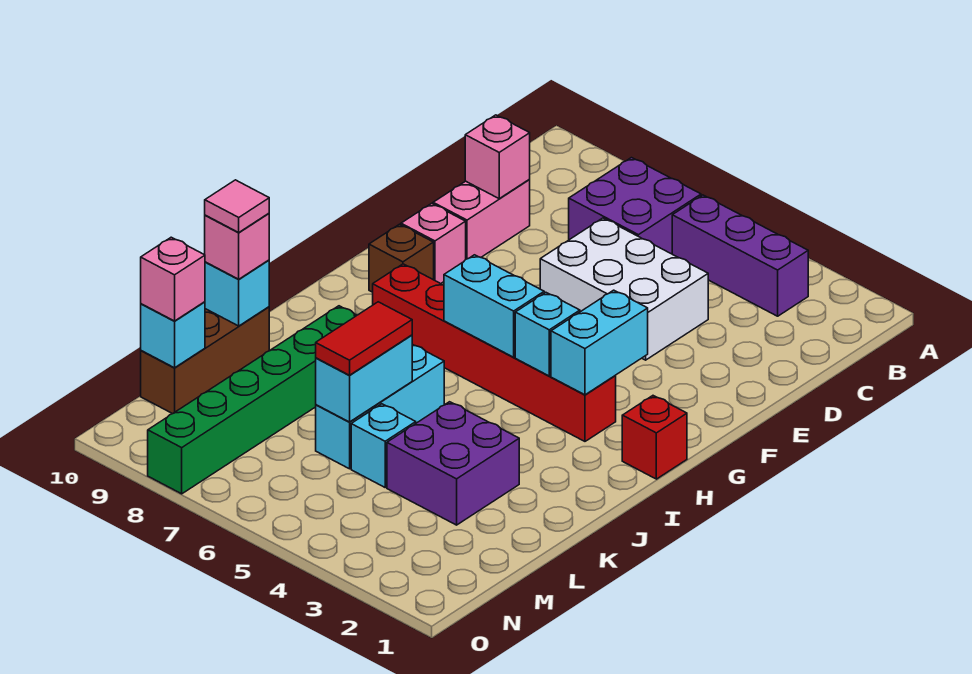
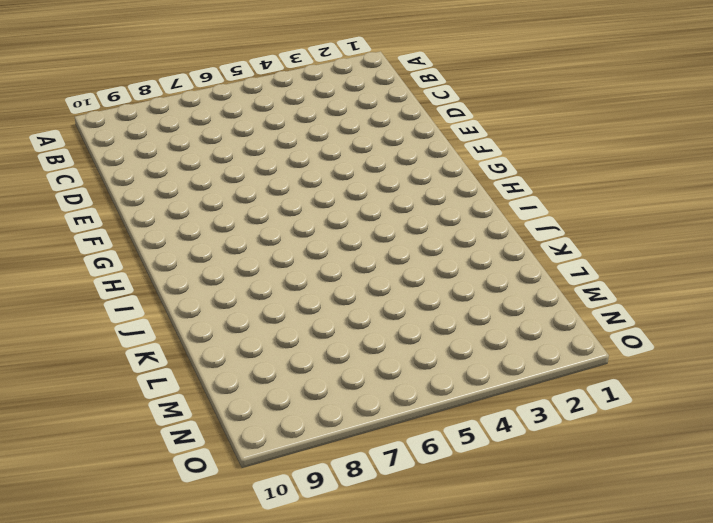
none -> purple brick B3:B5 level 1
none -> purple brick B6:C7 level 1
none -> white brick D4:E6 level 1

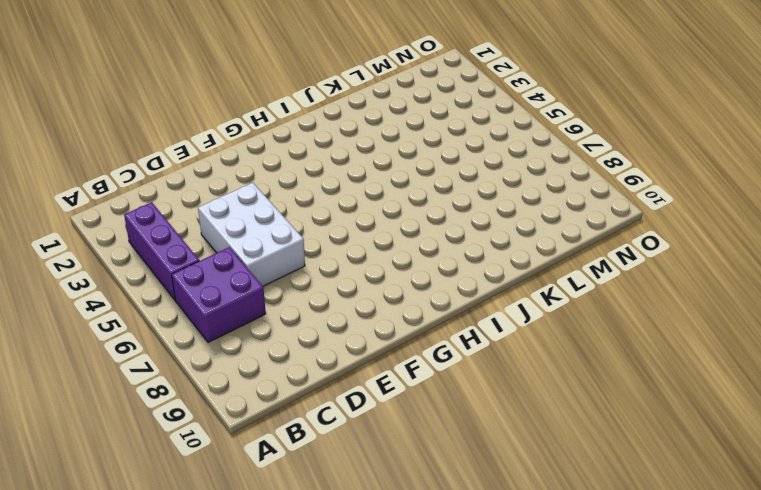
none -> pink brick D9:E9 level 1
none -> pink brick F9 level 1
none -> brown brick G9 level 1

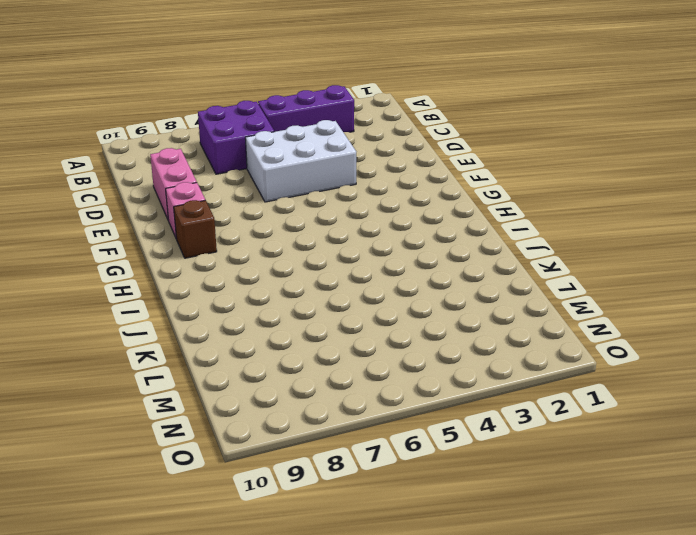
none -> red brick H1 level 1
none -> red brick H3:H8 level 1
none -> cyan brick J6:L6 level 1

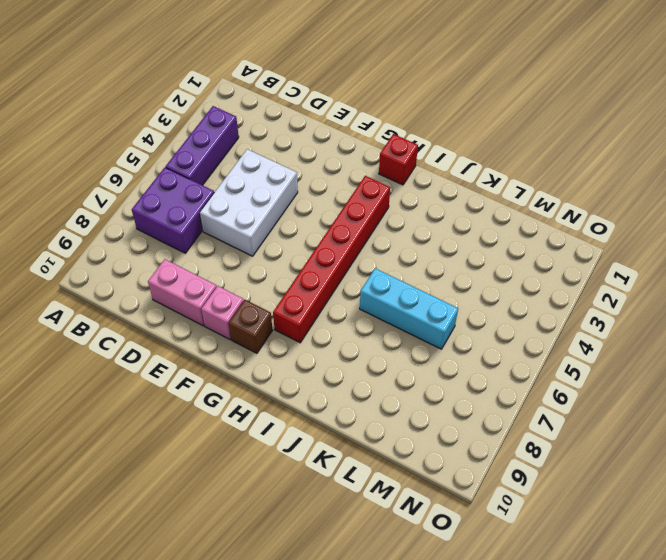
none -> green brick J8:O8 level 1
none -> purple brick K3:L4 level 1
none -> brown brick K10:M10 level 1

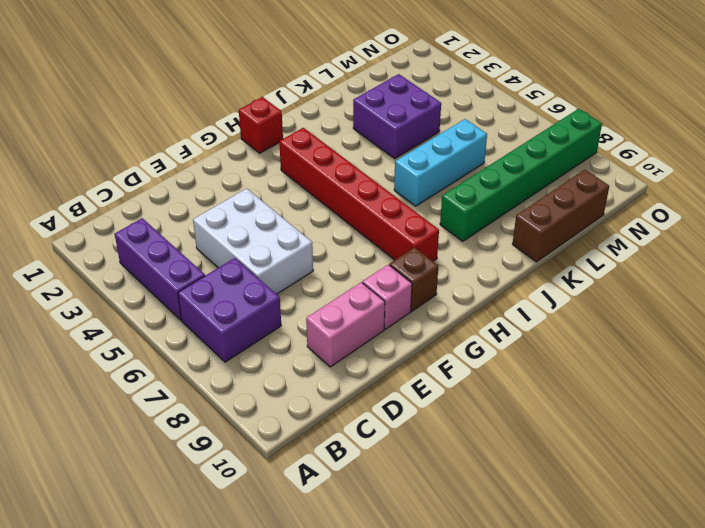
none -> cyan brick L5 level 1
none -> pink brick D9 level 2
none -> cyan brick G3:H3 level 2

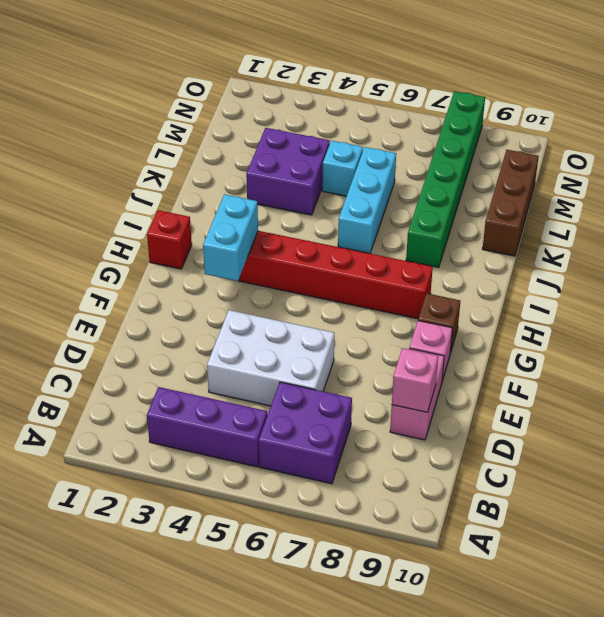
none -> cyan brick H4 level 2
none -> cyan brick H5:H6 level 2
none -> cyan brick K6:L6 level 2

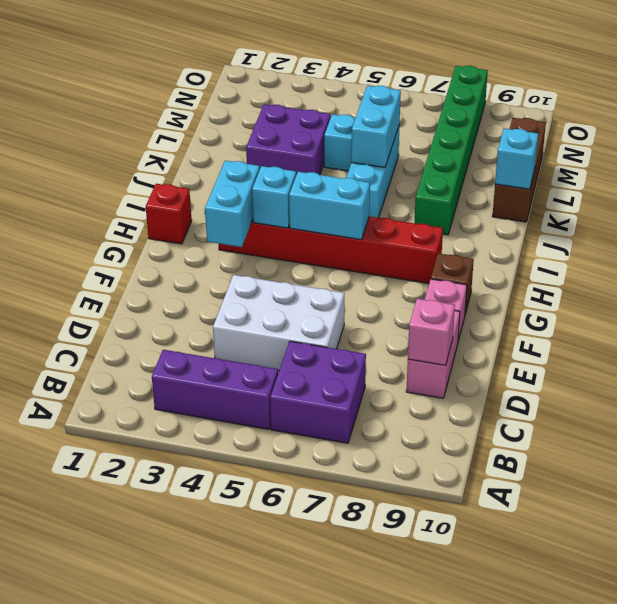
none -> cyan brick M10 level 2
none -> red tile K6:L6 level 3
none -> pink brick K10 level 3

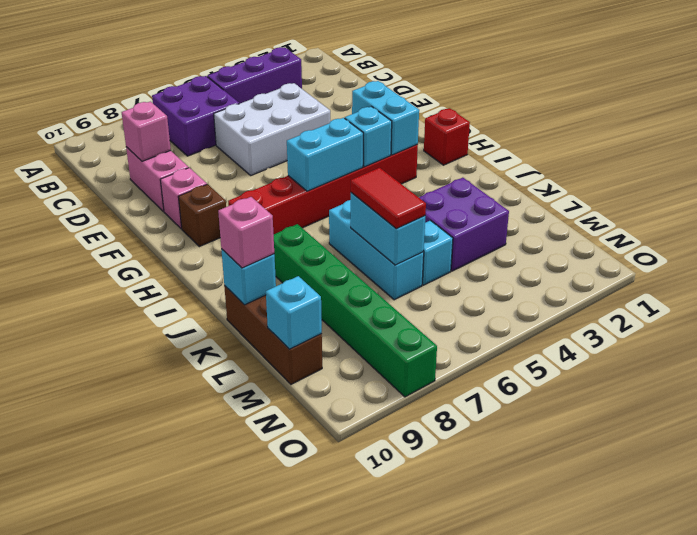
none -> pink brick M10 level 3
none -> pink tile K10 level 4

